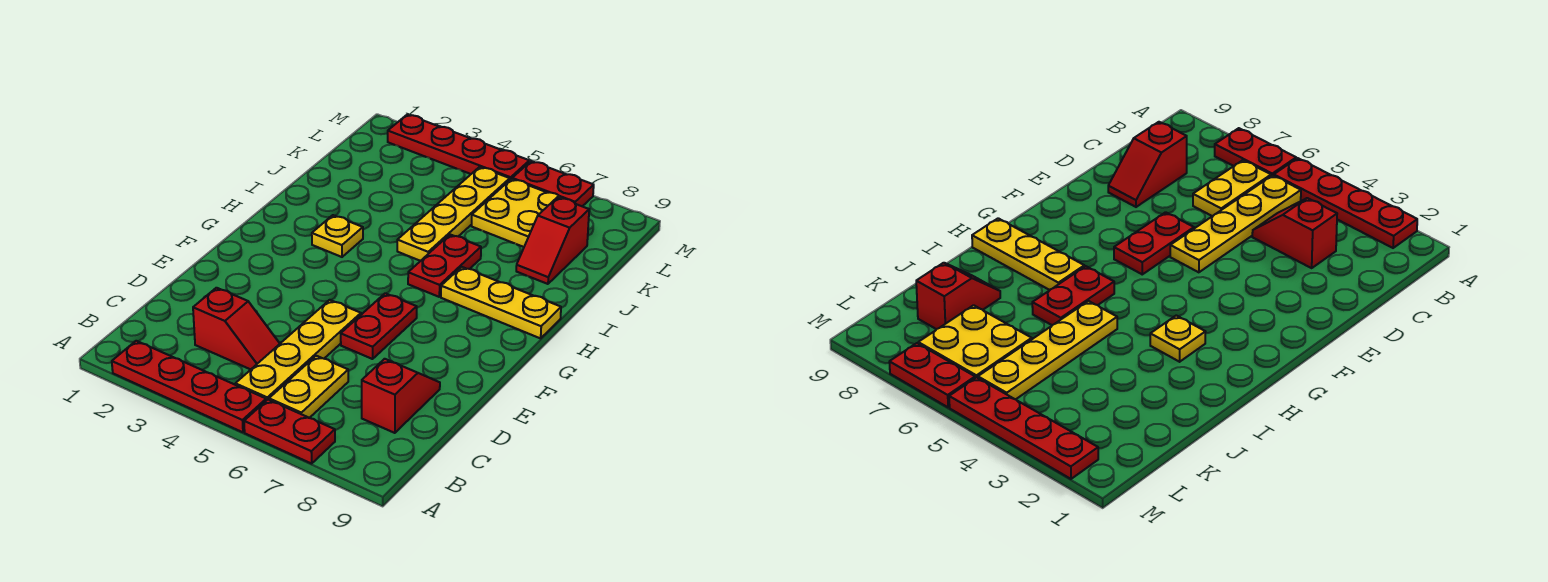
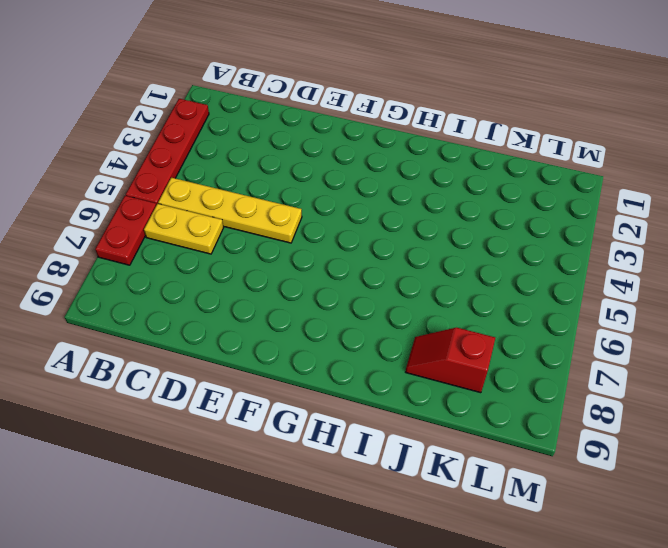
none -> red slope C3:C4 level 1 top 3
none -> red slope C8:D8 level 1 top C
none -> red plate E6:F6 level 1

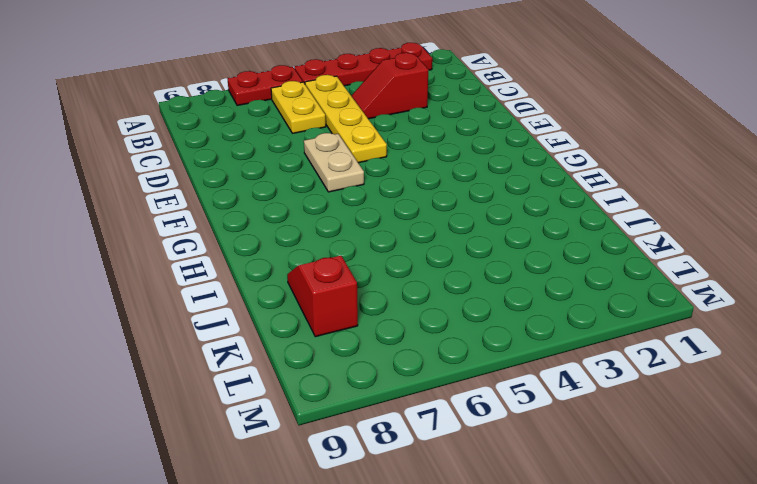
tan plate E6:F6 level 1 -> red plate E6:F6 level 1
none -> red slope C8:D8 level 1 top C
none -> yellow plate H3 level 1
none -> red plate H6:I6 level 1

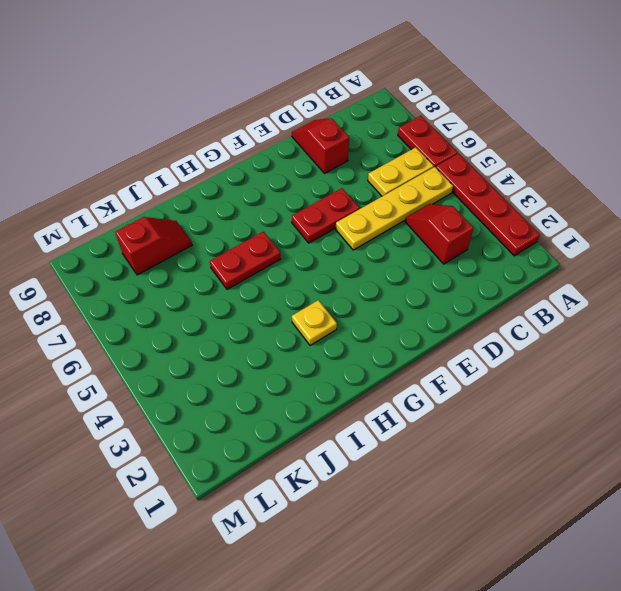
red slope D8:D9 level 1 top 8 -> red slope C8:D8 level 1 top C
none -> yellow plate H7:H9 level 1
none -> yellow plate I5:L5 level 1
none -> yellow plate K6:L7 level 1

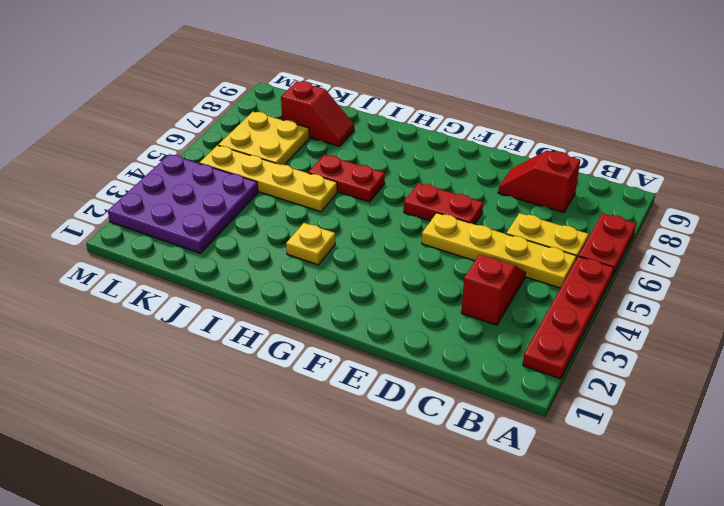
purple plate K2:M4 level 1 -> red plate M2:M5 level 1
none -> yellow plate H7:H9 level 1
none -> red plate M6:M7 level 1

